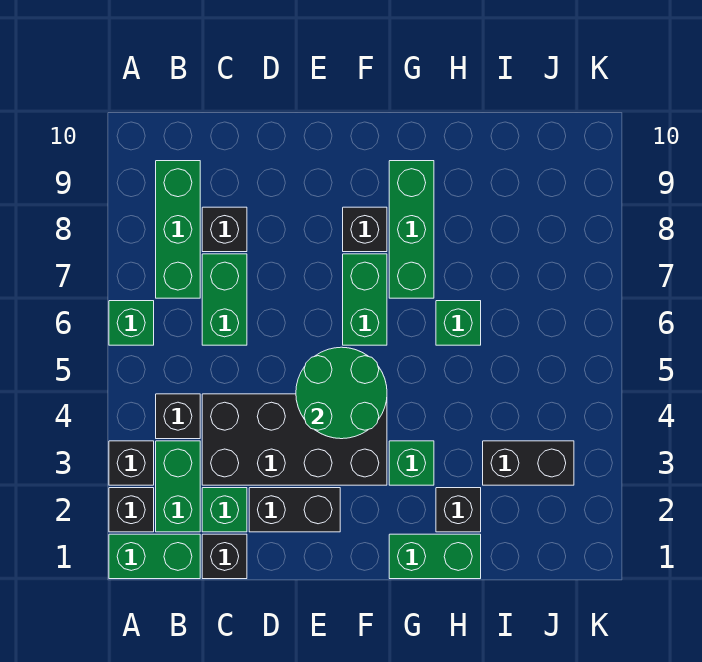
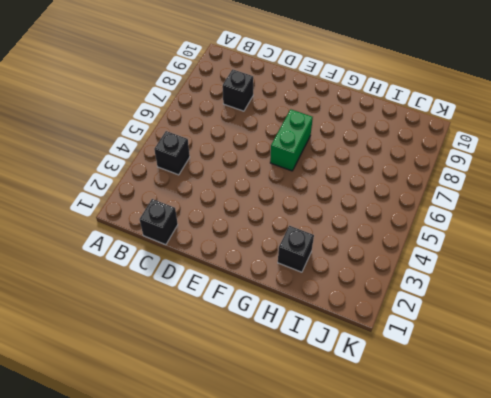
none -> green brick A1:B1 level 1
none -> black brick A2 level 1
none -> black brick A3 level 1

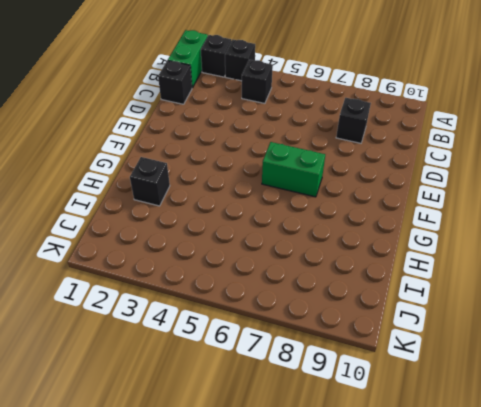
none -> green brick A6 level 1
none -> green brick B2:B3 level 1
none -> green brick B7:B9 level 1

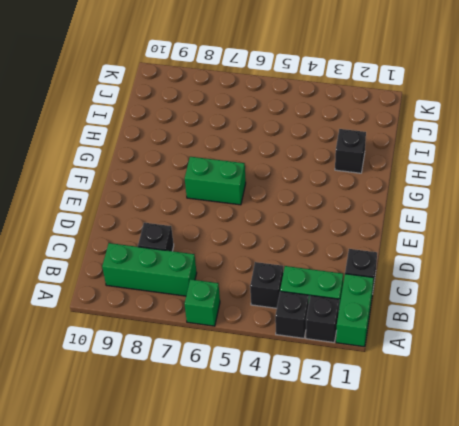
none -> green brick C2 level 1
none -> black brick C3:F4 level 1
none -> green brick C6:C7 level 1

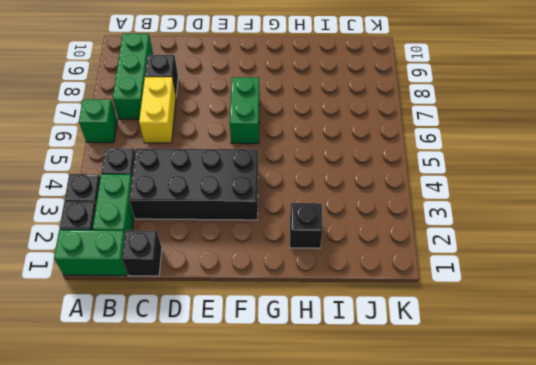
yellow brick C6:C7 level 1 -> green brick C6:C7 level 1
none -> green brick C2 level 1
none -> black brick D2:E2 level 1
none -> black brick F8 level 1

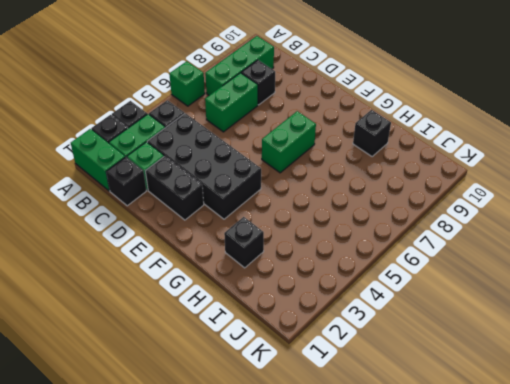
black brick H9 level 1 -> black brick F8 level 1
none -> green brick G1:H1 level 1
none -> green brick G3 level 1
none -> green brick G7:G9 level 1

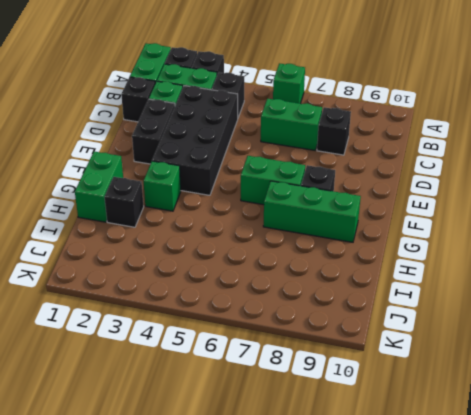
none -> green brick B7:B9 level 1
none -> green brick H6 level 1
none -> black brick I3:J3 level 1

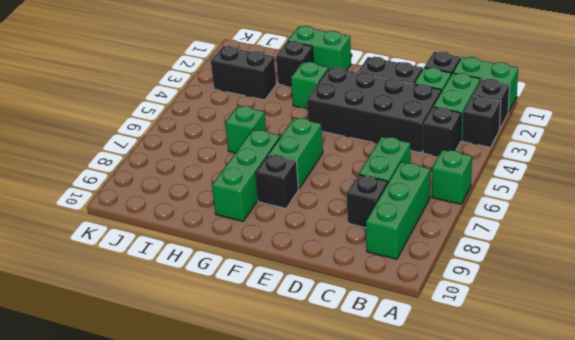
none -> green round brick E4:F5 level 2

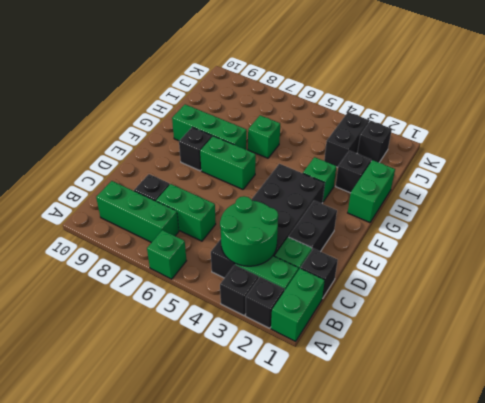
green round brick B3:C4 level 2 -> green round brick E4:F5 level 2
black brick J2 level 1 -> none

